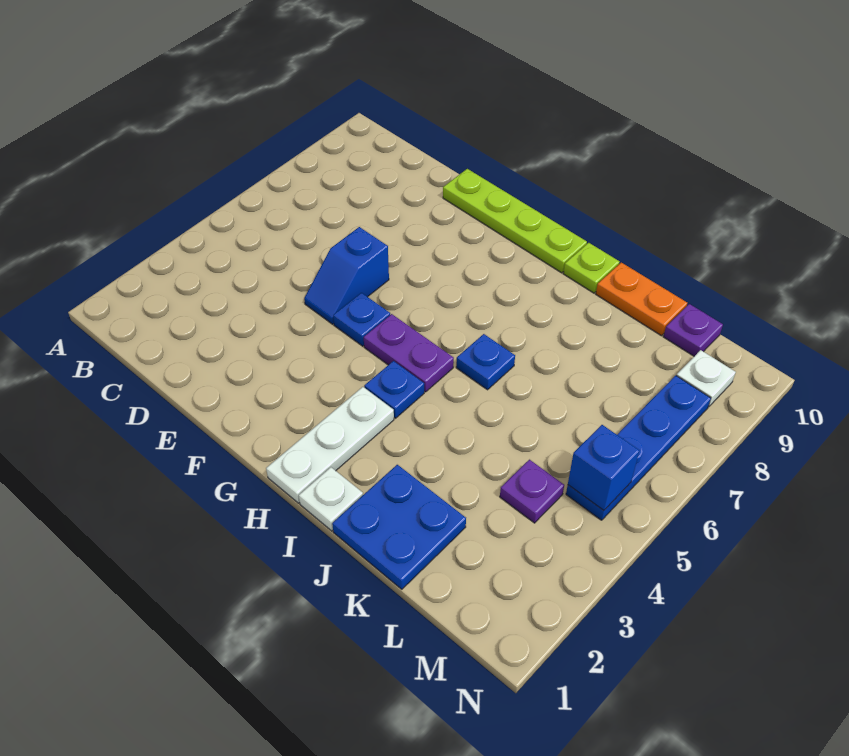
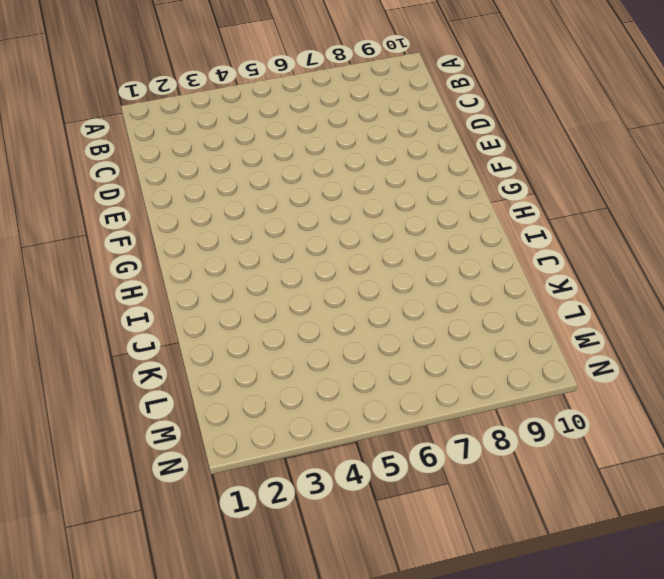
none -> blue slope E5:E6 level 1 top 6
none -> lime plate E10:H10 level 1
none -> blue plate F5 level 1

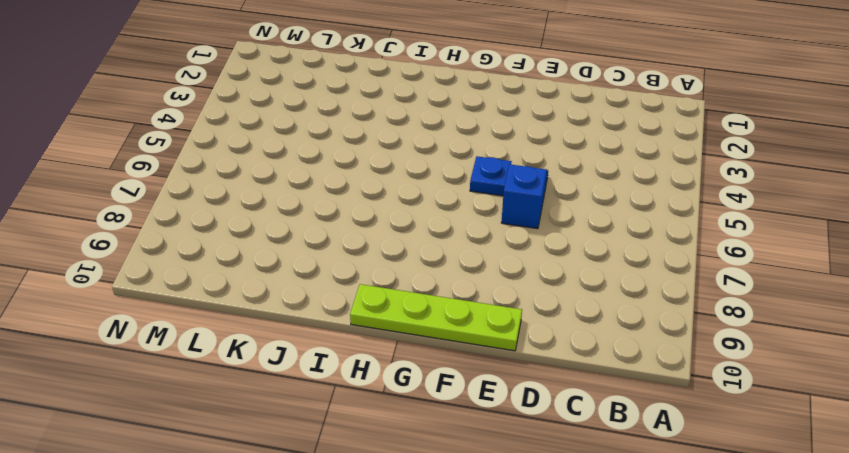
none -> purple plate G5:H5 level 1
none -> white plate H1:H3 level 1
none -> blue plate H4 level 1

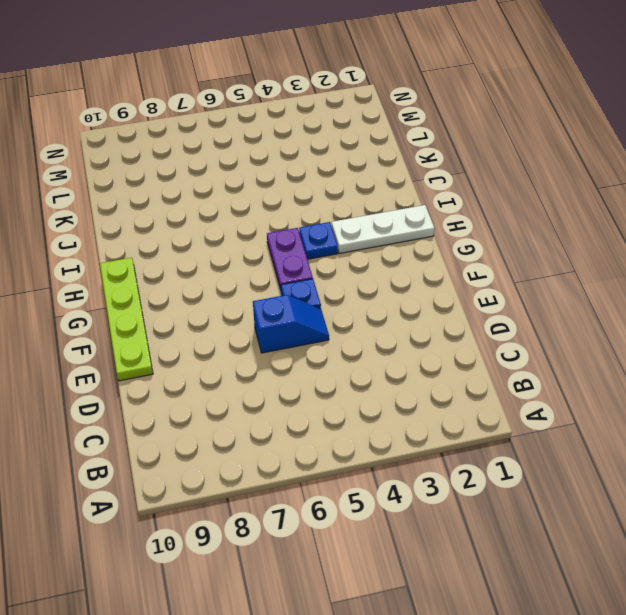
none -> white plate I1 level 1
none -> blue plate I6 level 1
none -> lime plate I10 level 1

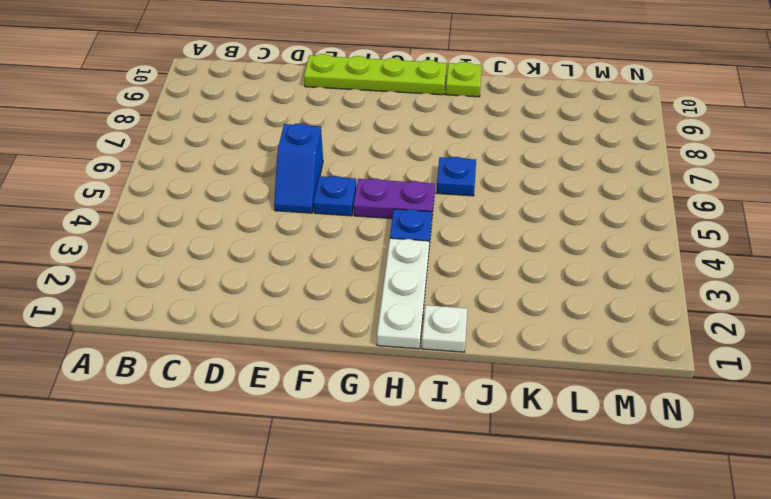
none -> blue plate J1:K2 level 1
none -> orange plate J10:K10 level 1
none -> purple plate L4 level 1

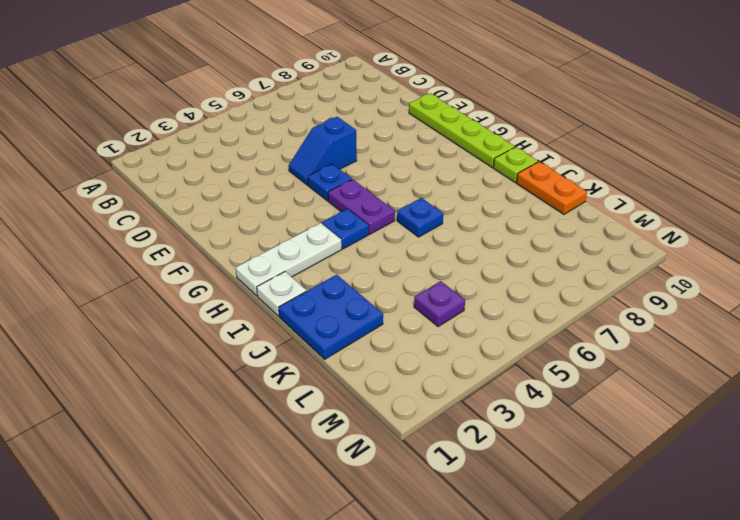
none -> purple plate L10 level 1
none -> blue plate M5:M8 level 1
none -> white plate M9 level 1

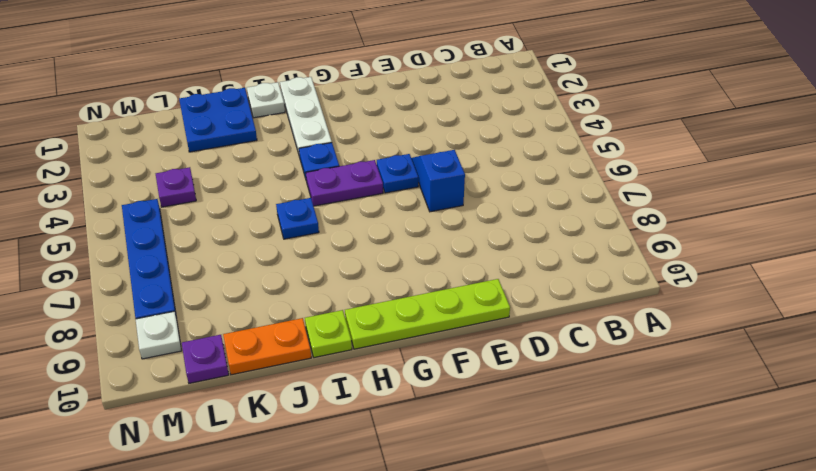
none -> blue brick M5 level 2

